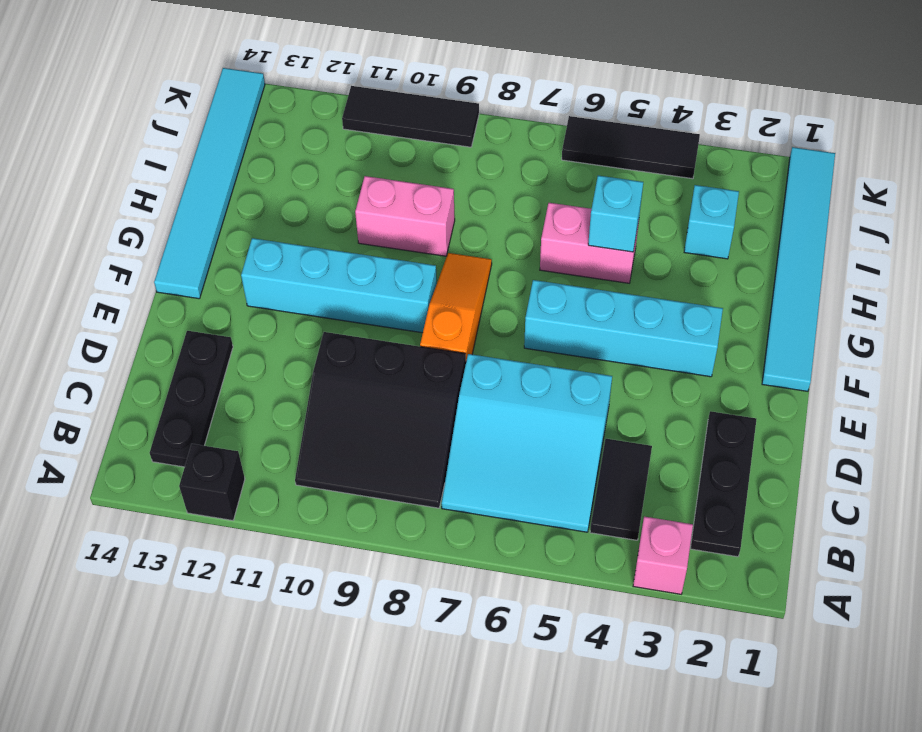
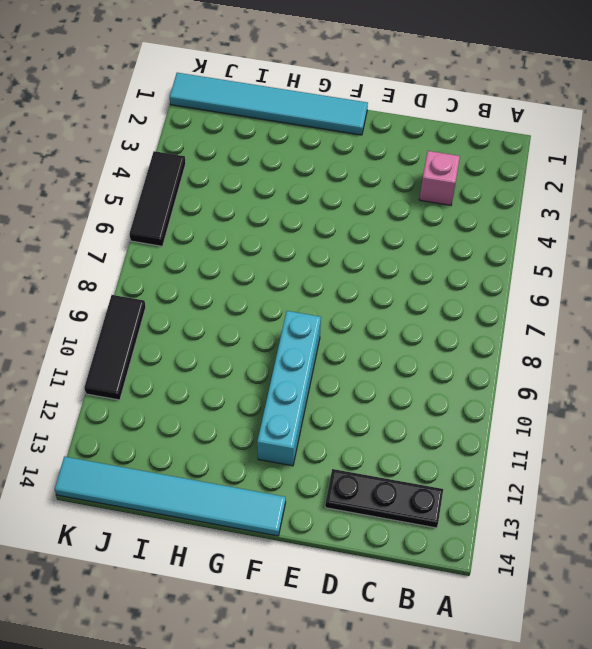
pink brick C3 level 1 -> pink brick A3 level 1
none -> black brick A12 level 1
none -> black plate B2:D2 level 1
none -> black tile B4:C4 level 1

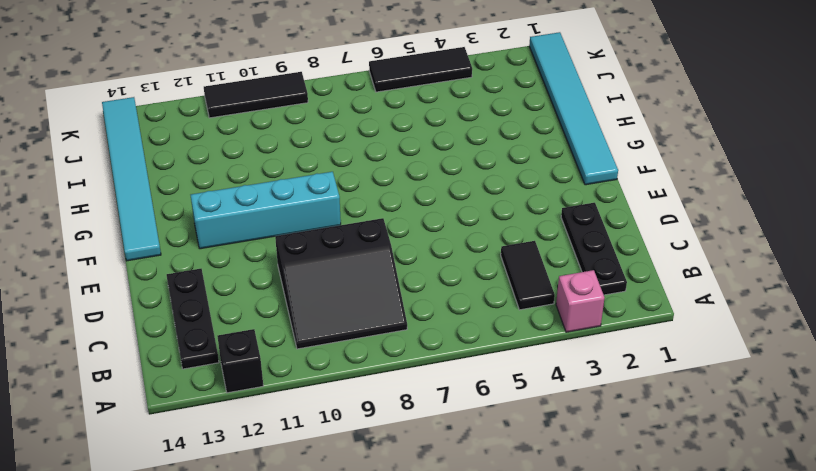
none -> cyan slope B5:D7 level 1 top D
none -> orange slope E8:G8 level 1 top E
none -> cyan brick F3:F6 level 1

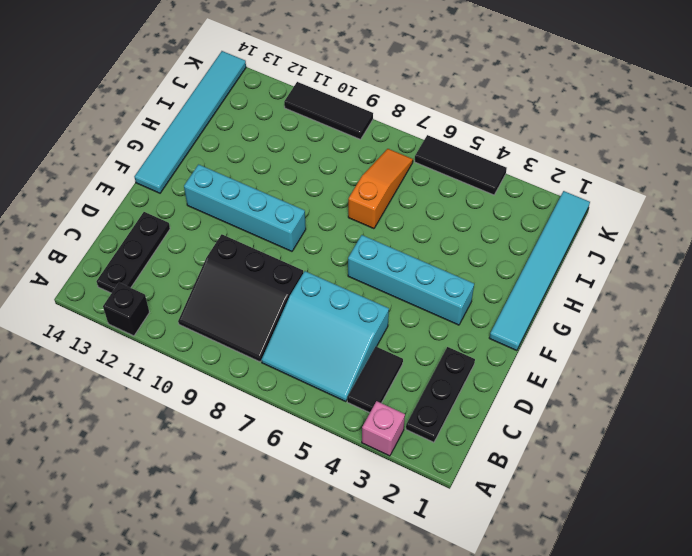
orange slope H7:J7 level 1 top H -> orange slope E8:G8 level 1 top E
none -> pink brick H5:H6 level 1
none -> pink brick H9:H10 level 1
none -> cyan brick I3 level 1

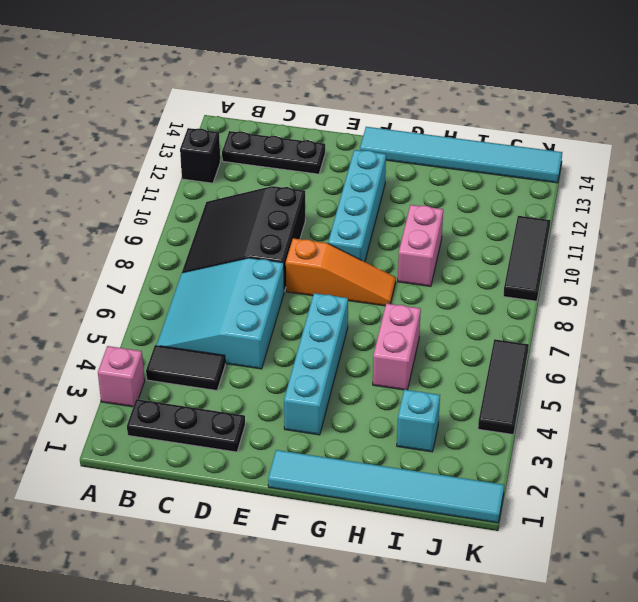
none -> cyan brick H5 level 2

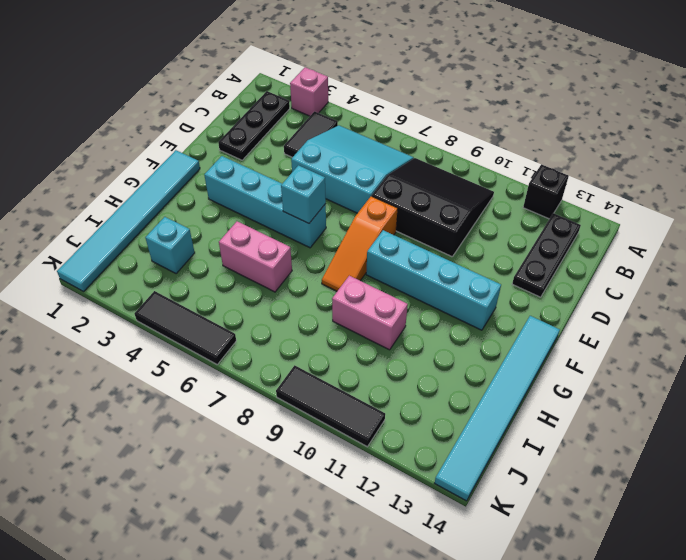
cyan brick F6 level 2 -> cyan brick H5 level 2

